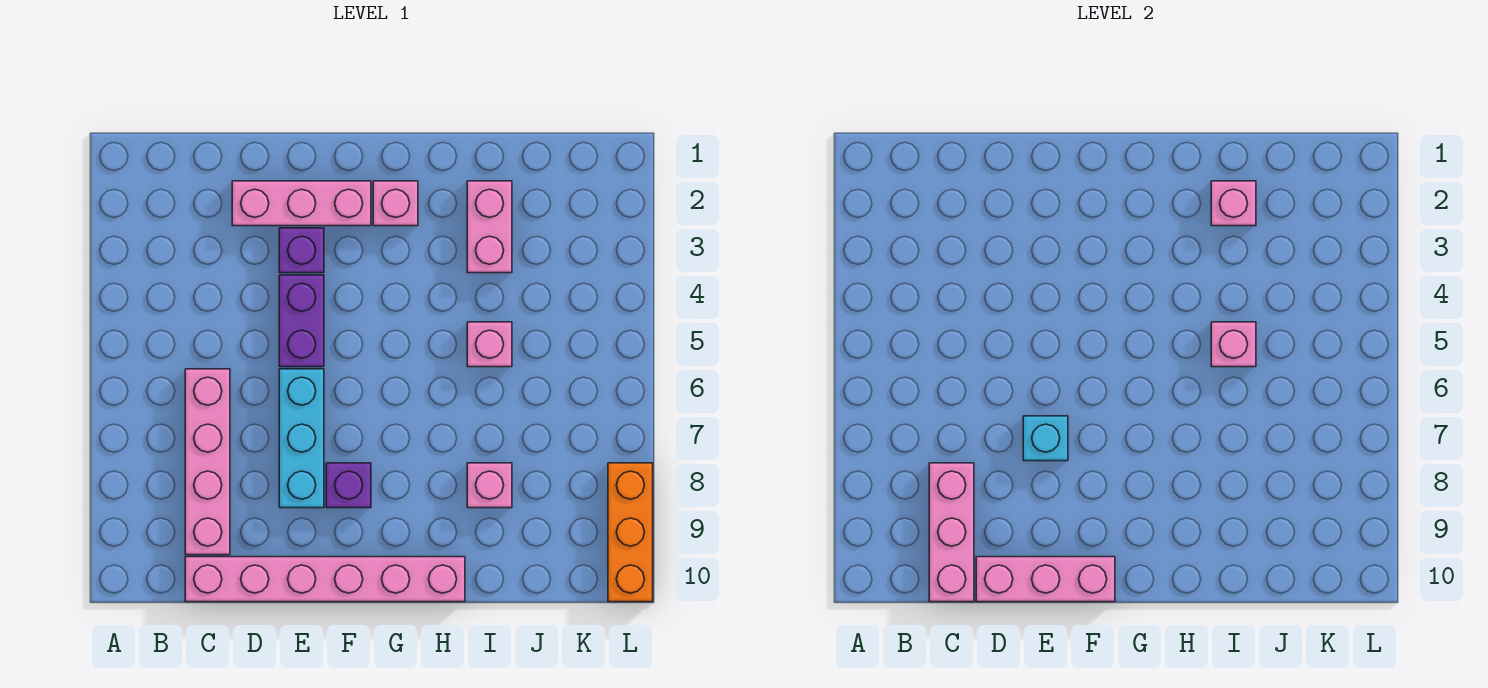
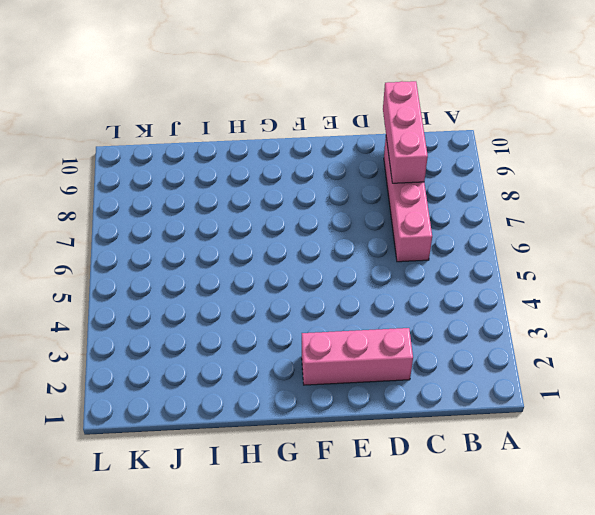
none -> pink brick C10:H10 level 1
none -> purple brick E3 level 1
none -> purple brick E4:E5 level 1

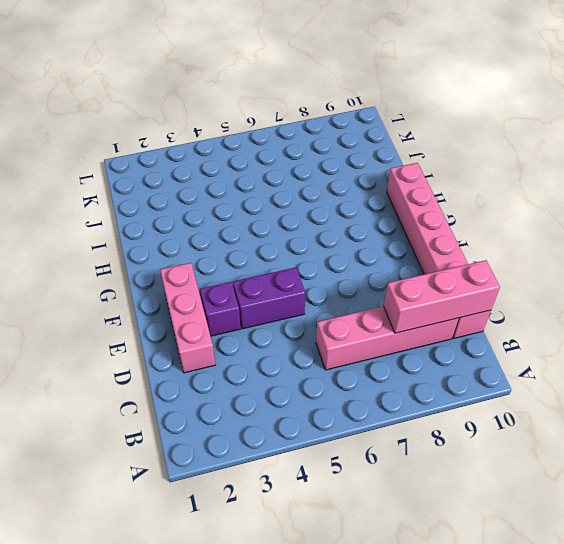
none -> cyan brick E6:E8 level 1
none -> purple brick F8 level 1
none -> pink brick G2 level 1

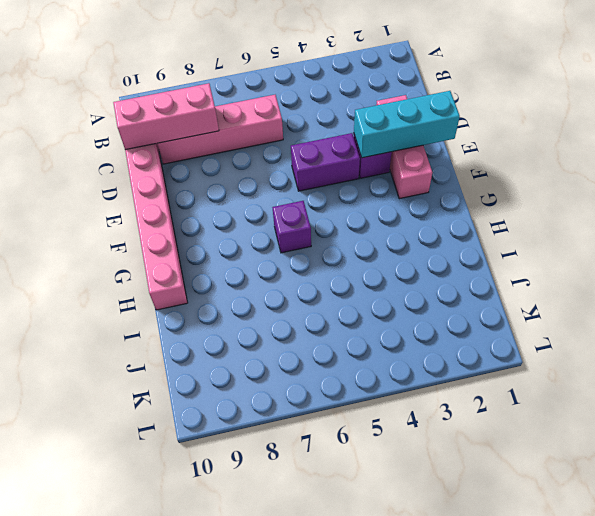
cyan brick E1:E3 level 2 -> cyan brick E6:E8 level 1
purple brick G6 level 1 -> purple brick F8 level 1
none -> pink brick G2 level 1
none -> pink brick I2:I3 level 1
none -> pink brick I5 level 1

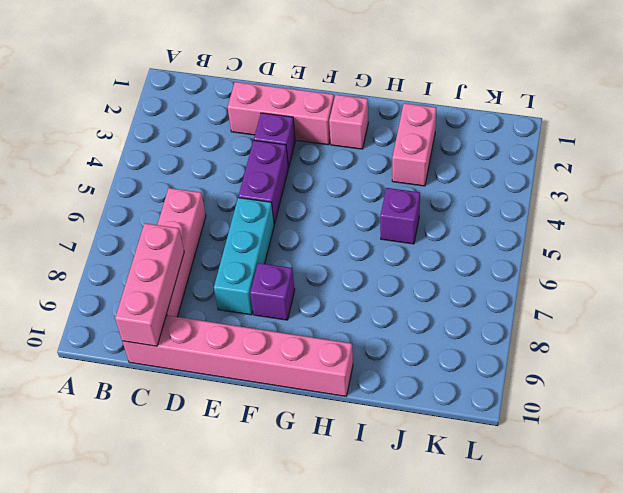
purple brick I5 level 1 -> pink brick I5 level 1
none -> pink brick I8 level 1
none -> orange brick L8:L10 level 1
none -> pink brick D10:F10 level 2

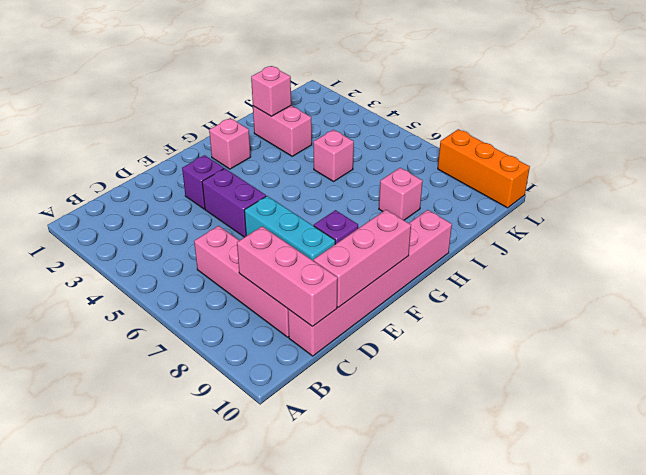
none -> pink brick D2:F2 level 1
none -> cyan brick E7 level 2
none -> pink brick I5 level 2

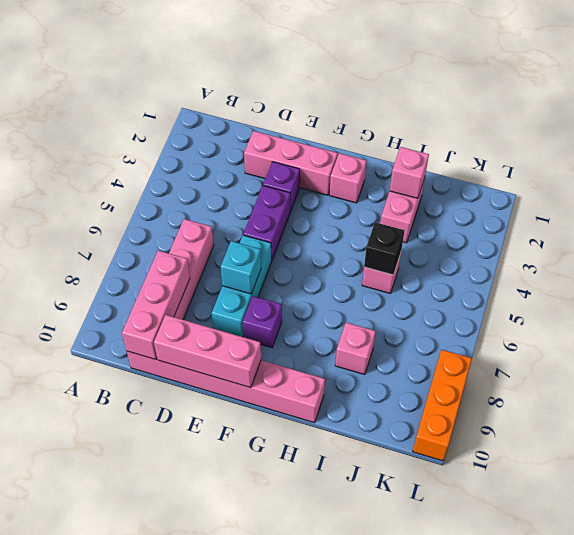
black brick I5 level 2 -> pink brick I5 level 2

